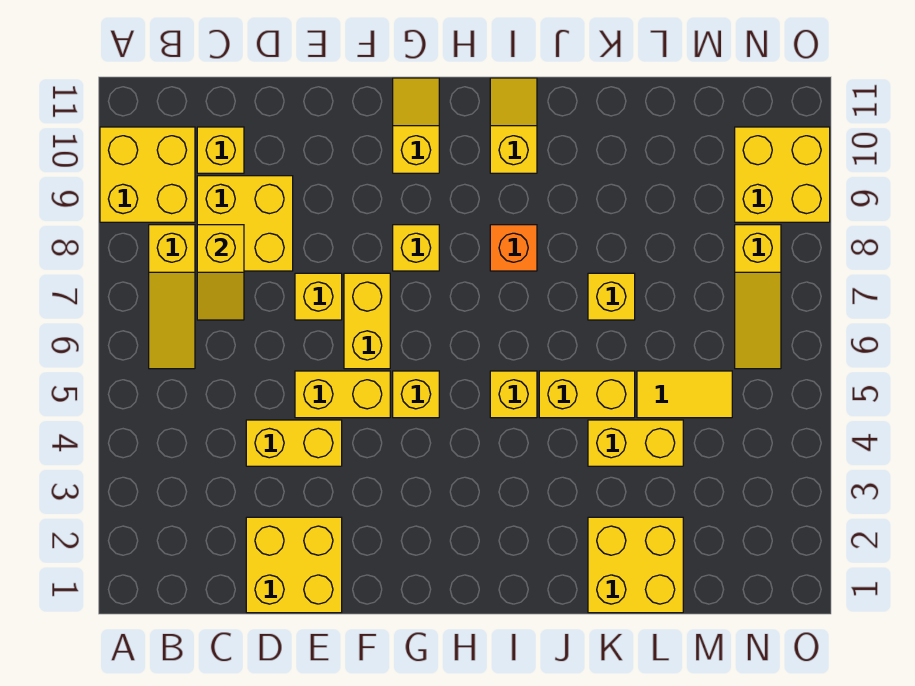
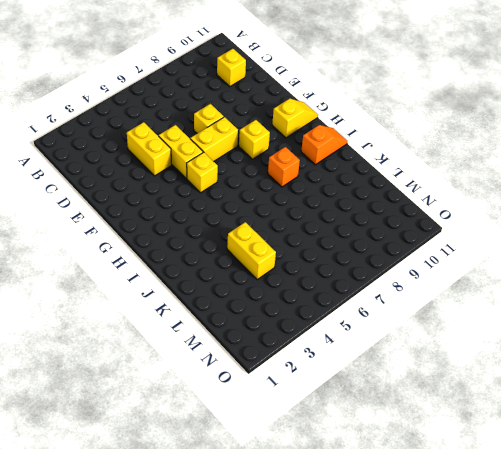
orange slope I10:I11 level 1 top 10 -> yellow slope I10:I11 level 1 top 10
none -> yellow brick A9:B10 level 1
none -> yellow slope B6:B8 level 1 top 8
none -> yellow brick C8:D9 level 1

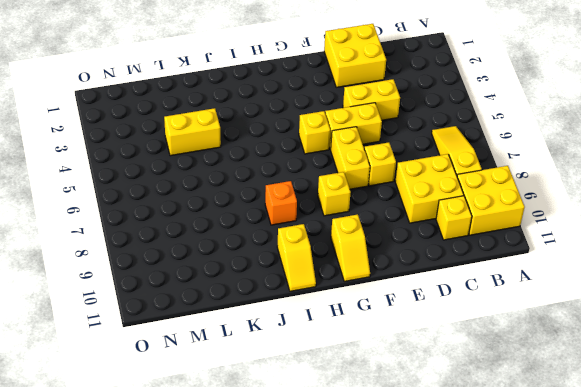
none -> yellow brick I5 level 1
none -> yellow brick J5:K5 level 1
none -> yellow brick K1:L2 level 1

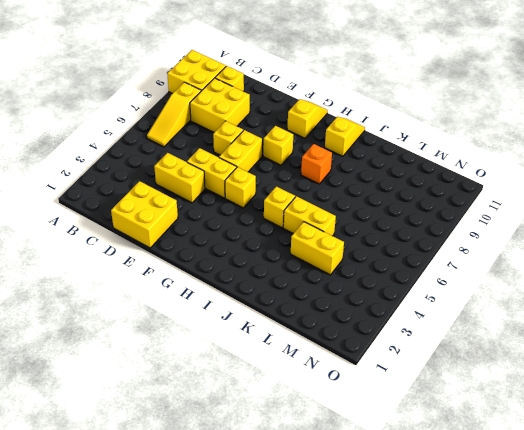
none -> yellow brick K1:L2 level 1
none -> yellow brick K7 level 1
none -> yellow tile L5:M5 level 1

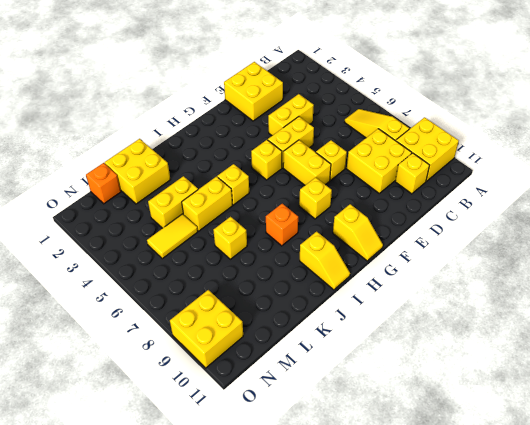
orange brick M1 level 1 -> none
none -> yellow slope N6:N8 level 1 top 8
none -> yellow slope C7:C8 level 2 top 8

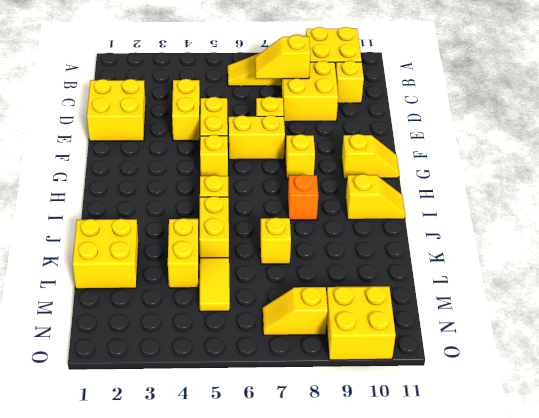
yellow slope N7:N8 level 1 top 8 -> yellow slope N6:N8 level 1 top 8

